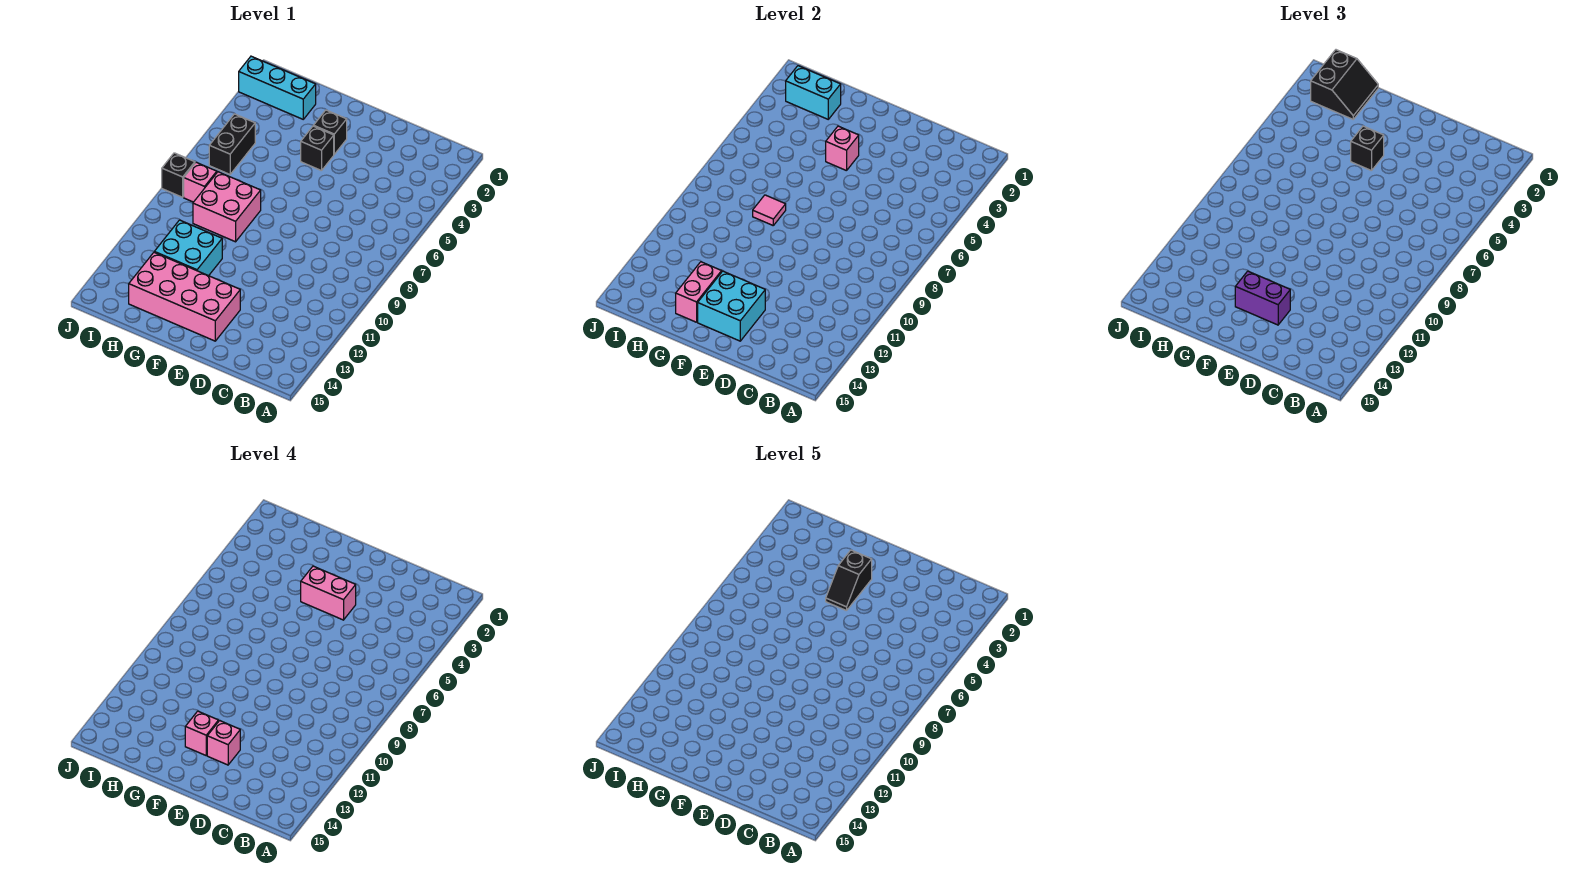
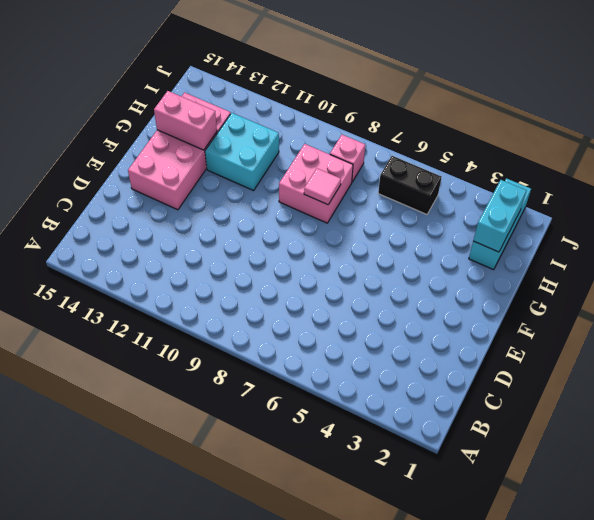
none -> black brick F3 level 1
none -> black brick F4 level 1
none -> black brick J8 level 1

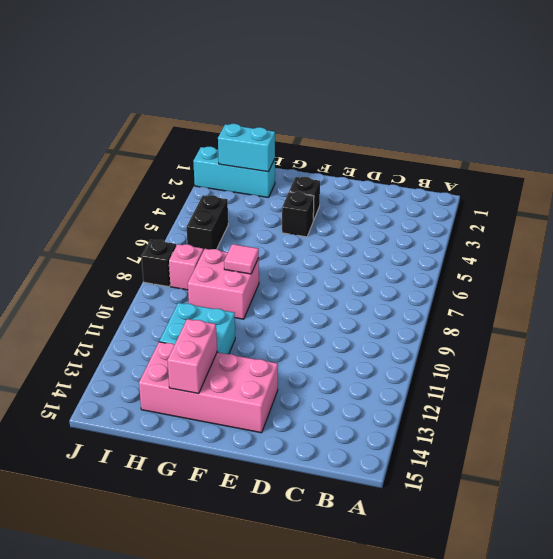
none -> cyan brick E13:F14 level 2
none -> pink brick F4 level 2
none -> purple brick E13:F13 level 3

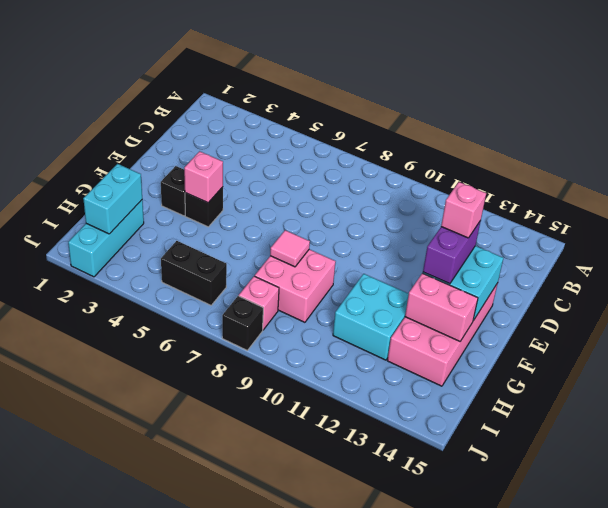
none -> black brick F4 level 3
none -> black slope H1:I2 level 3 top I
none -> pink brick E4:F4 level 4

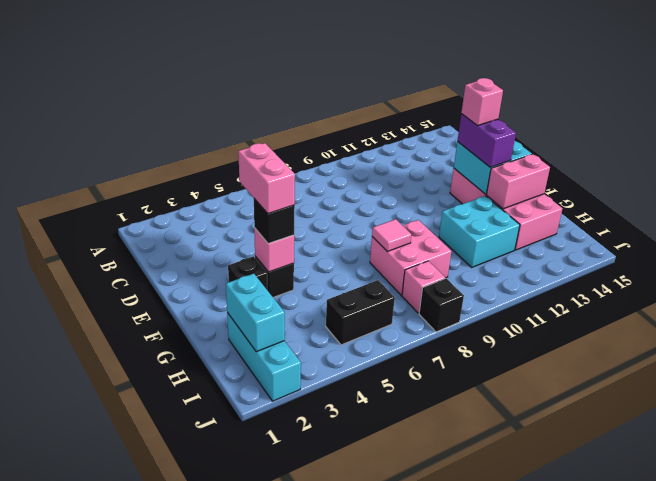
none -> black slope H1:I2 level 3 top I
none -> pink brick F13 level 4
none -> black slope F3:F4 level 5 top 3

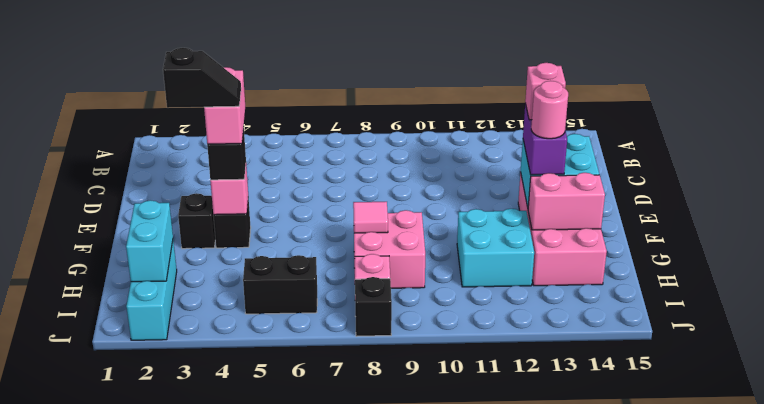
pink round brick F13 level 4 -> pink brick F13 level 4
none -> black slope H1:I2 level 3 top I

